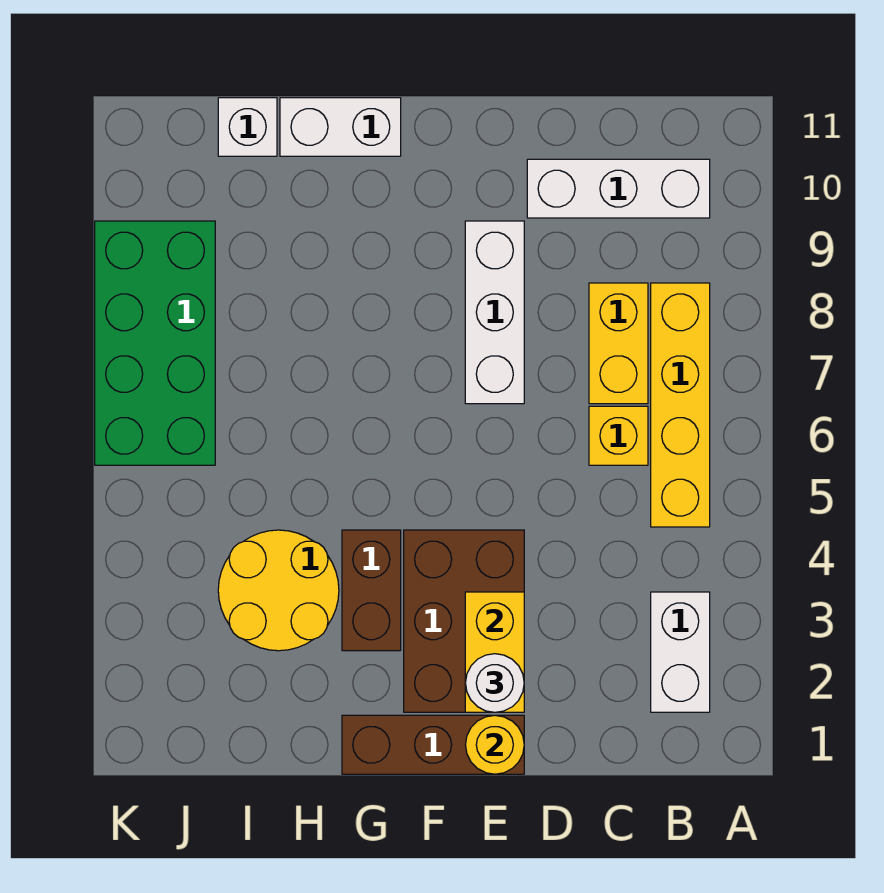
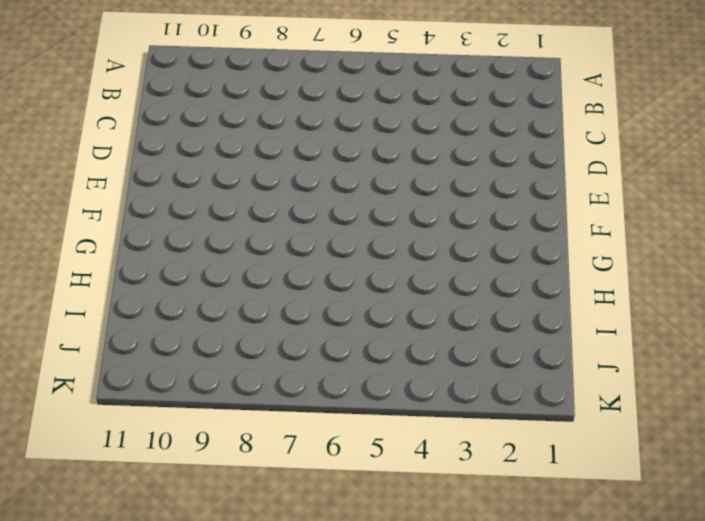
none -> white brick B2:B3 level 1
none -> yellow brick B5:B8 level 1
none -> white brick B10:D10 level 1

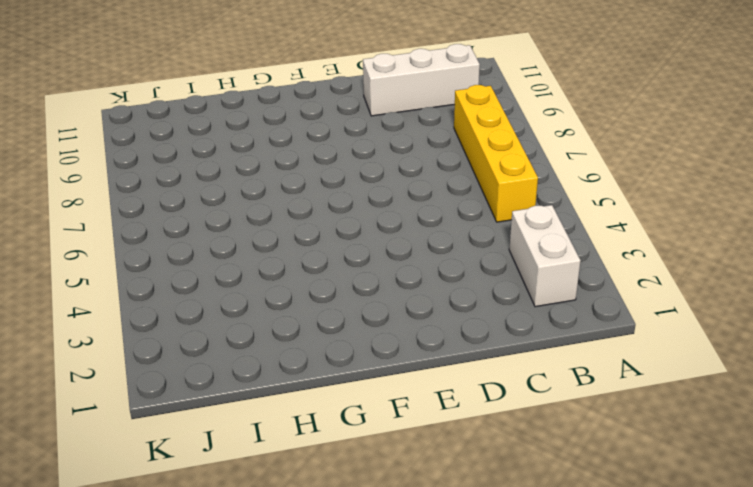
none -> yellow brick C6 level 1
none -> yellow brick C7:C8 level 1
none -> brown brick E1:G1 level 1

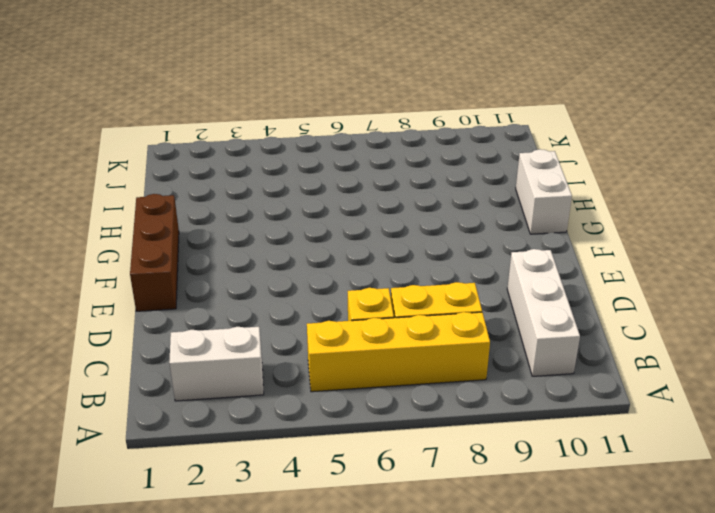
none -> brown brick E2:F4 level 1
none -> white brick E7:E9 level 1
none -> brown brick G3:G4 level 1

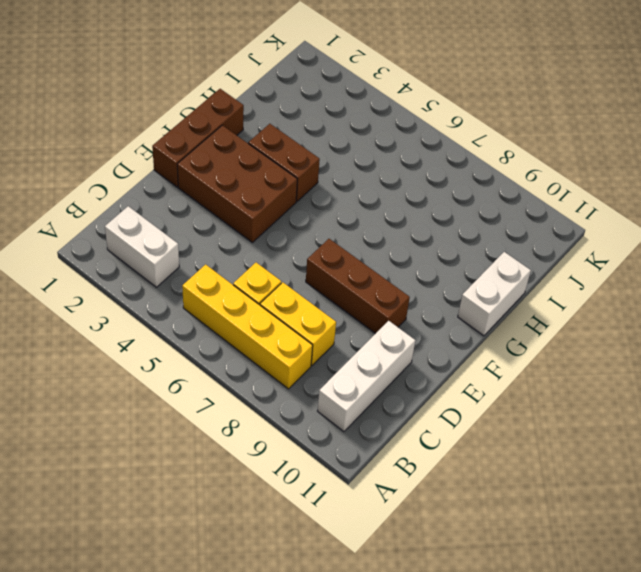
brown brick E7:E9 level 1 -> white brick E7:E9 level 1
none -> yellow round brick H3:I4 level 1
none -> white brick I11 level 1
none -> green brick J6:K9 level 1

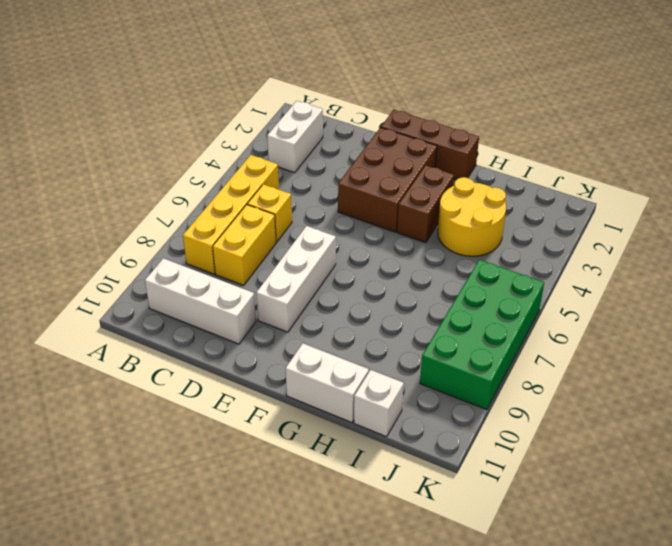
none -> yellow round brick E1 level 2
none -> yellow brick E2:E3 level 2
none -> white round brick E2 level 3

